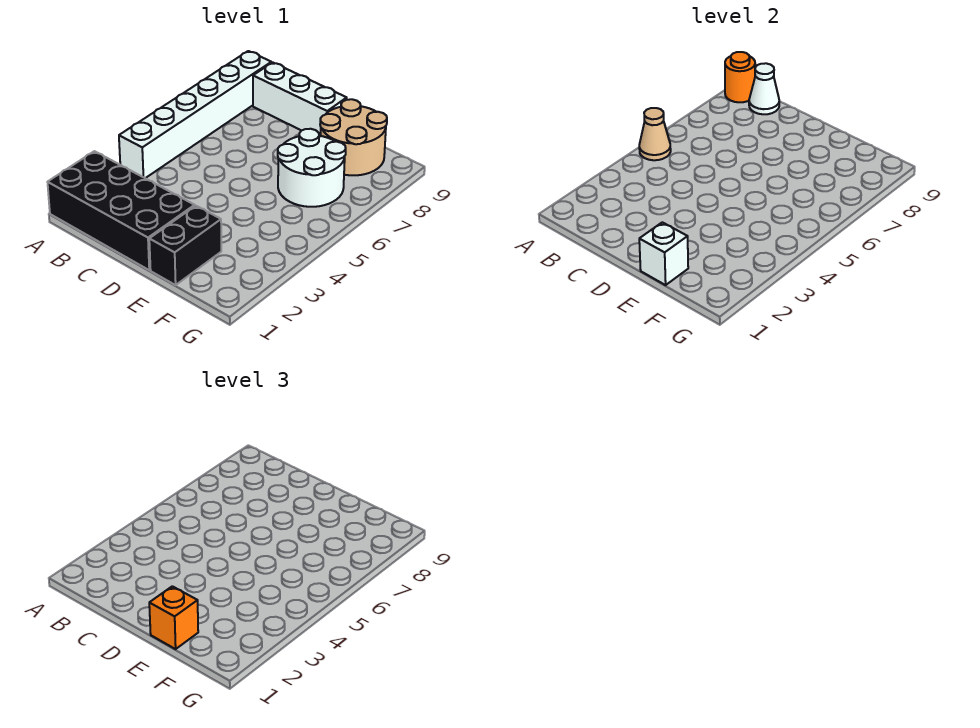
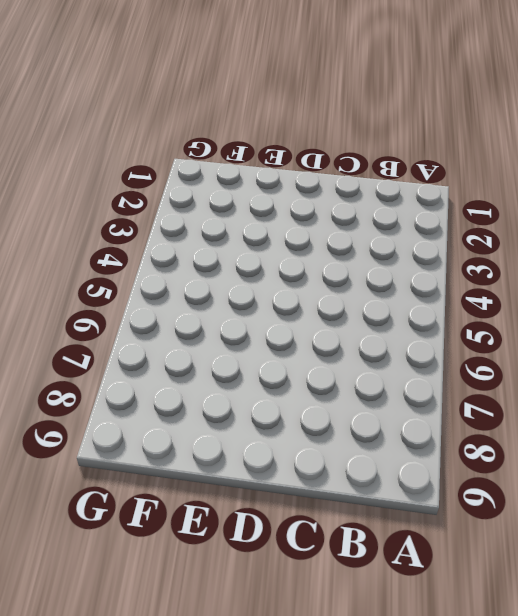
none -> black brick A1:D2 level 1
none -> white brick A4:A9 level 1

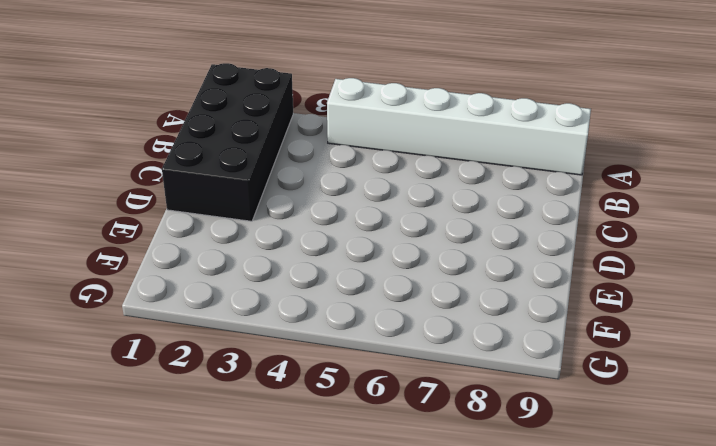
none -> white brick B9:D9 level 1
none -> black brick E1:E2 level 1

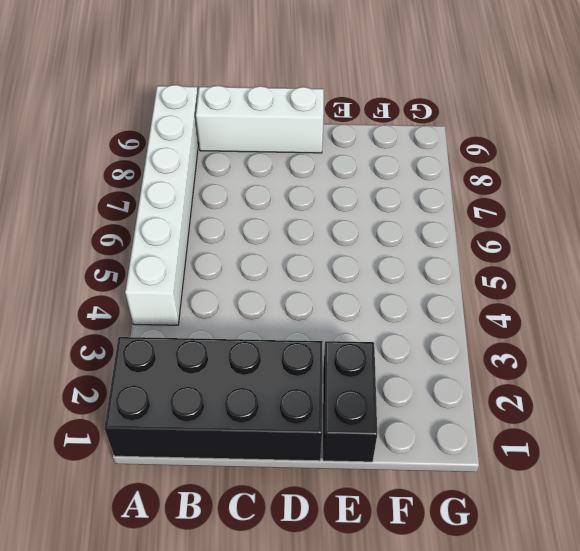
none -> white round brick E6:F7 level 1
none -> tan round brick E8:F9 level 1

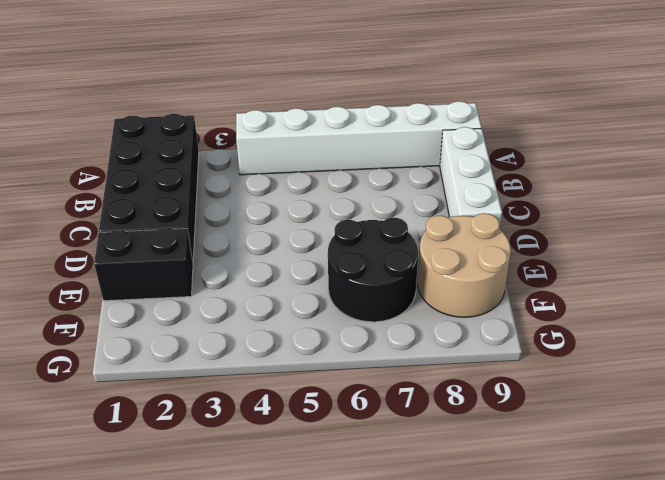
black round brick E6:F7 level 1 -> white round brick E6:F7 level 1
none -> tan cone A5 level 2
none -> orange round brick A9 level 2

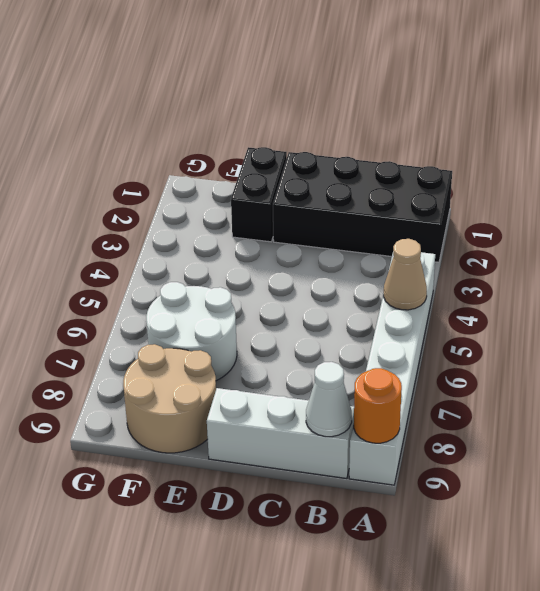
none -> white brick E1 level 2
none -> orange brick E1 level 3

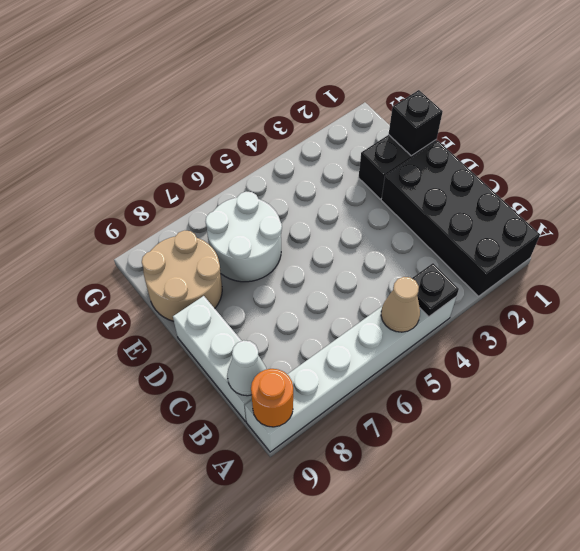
black plate A4 level 2 -> none
black brick E1 level 2 -> white brick E1 level 2
none -> orange brick E1 level 3

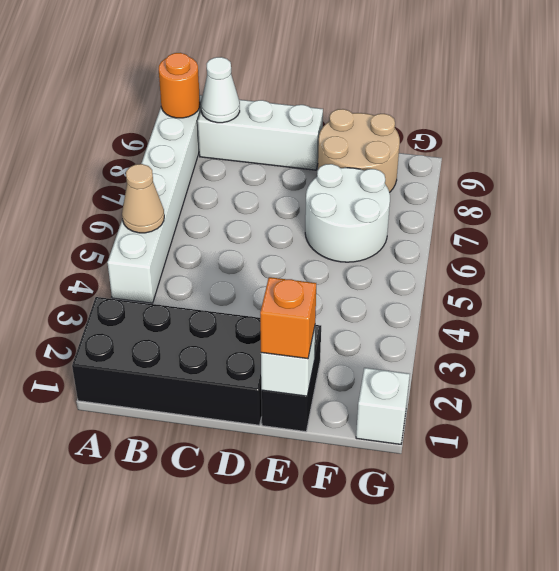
white brick G1 level 1 -> none

